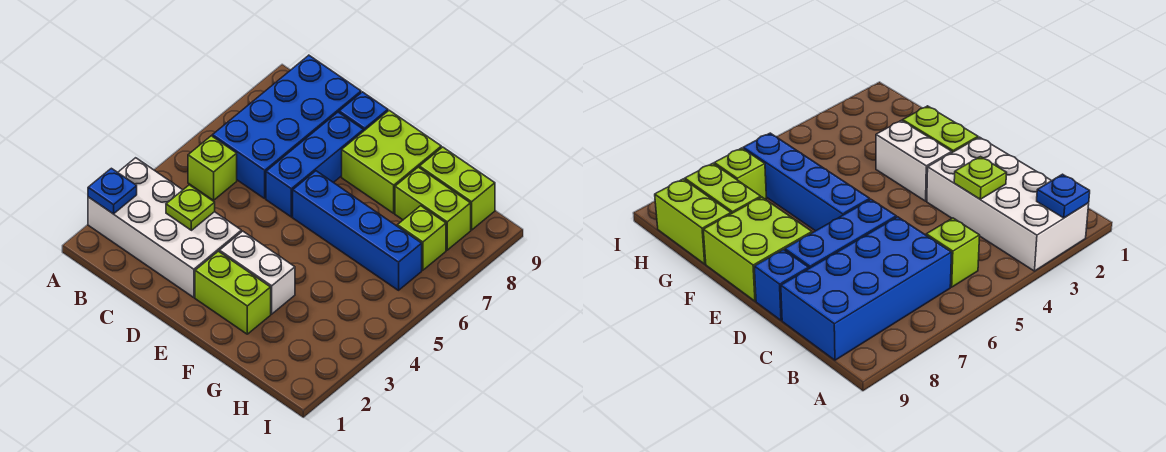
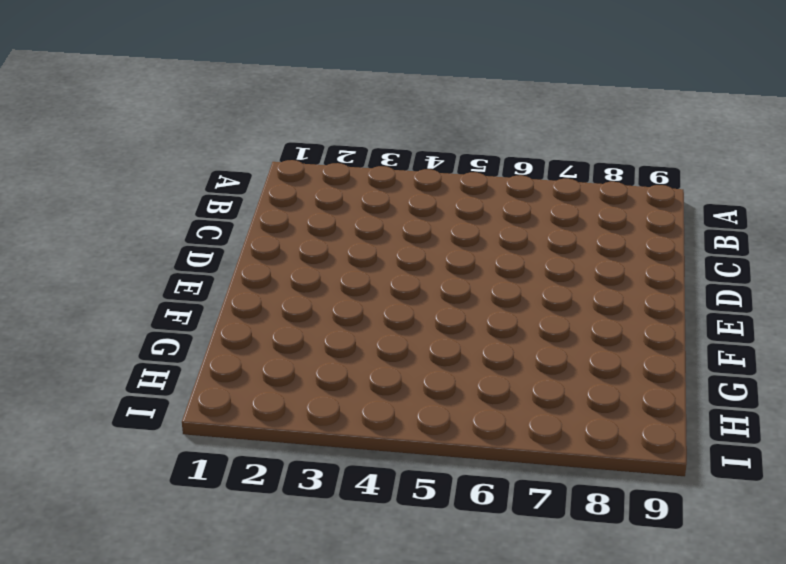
none -> white brick A2:D3 level 1
none -> lime brick B5 level 1
none -> blue brick B6:C9 level 1

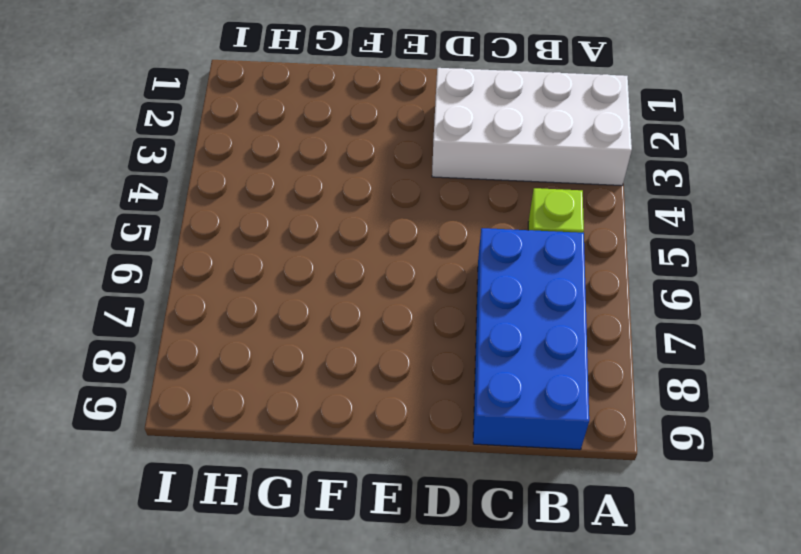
none -> blue brick D6:D8 level 1
none -> blue brick D9 level 1
none -> lime brick E2:F2 level 1

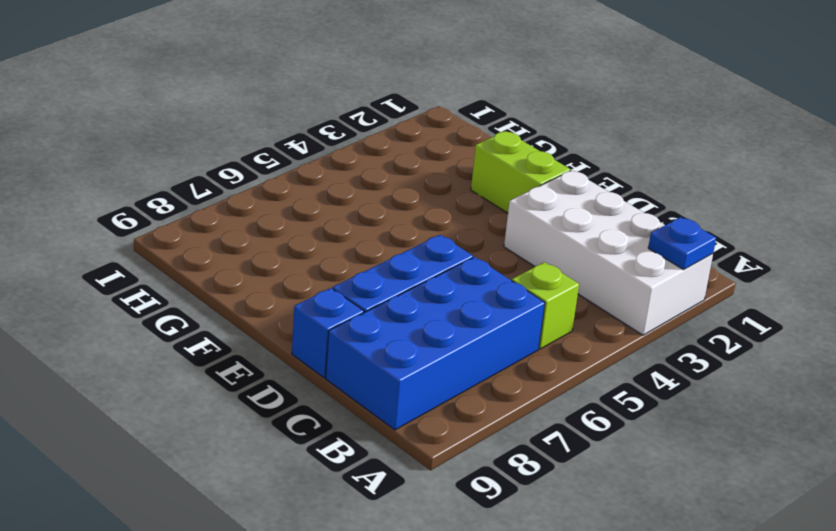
none -> white brick E3:F3 level 1
none -> blue brick E6:H6 level 1
none -> lime brick E8:F9 level 1

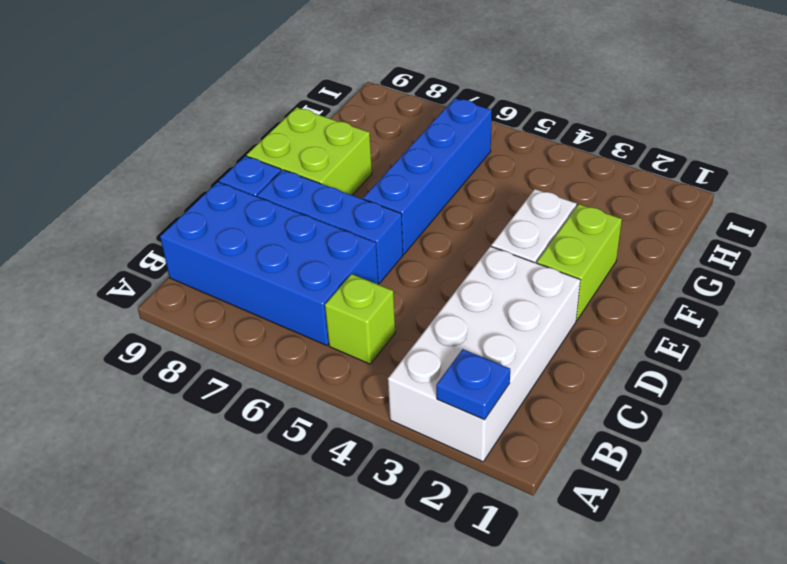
none -> lime brick G8:H8 level 1
none -> lime brick G9:H9 level 1
none -> lime brick H7 level 1

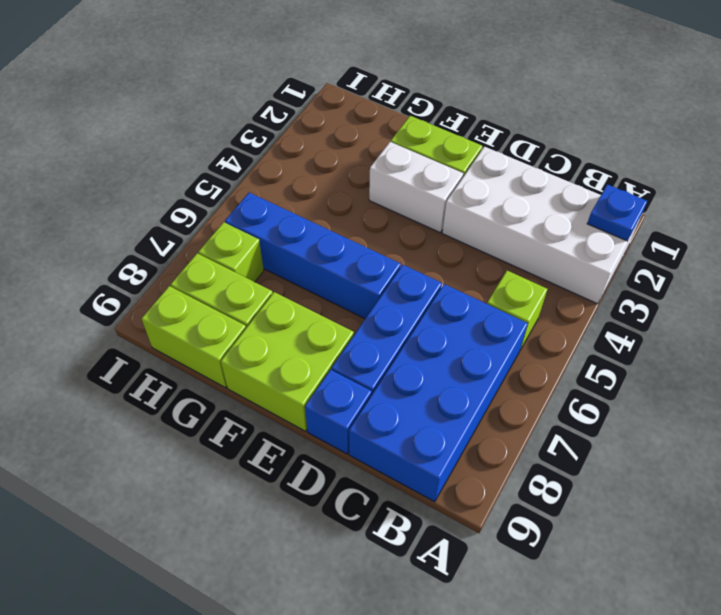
none -> lime plate C3 level 2

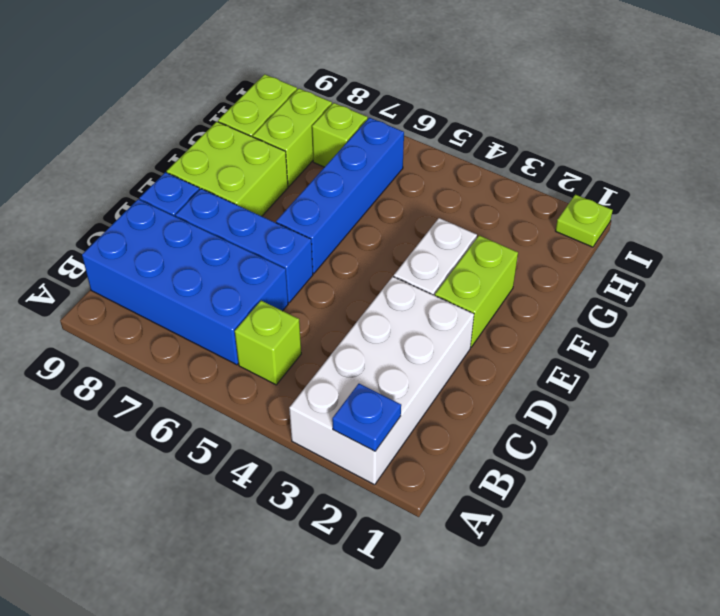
lime plate I1 level 1 -> lime plate C3 level 2

